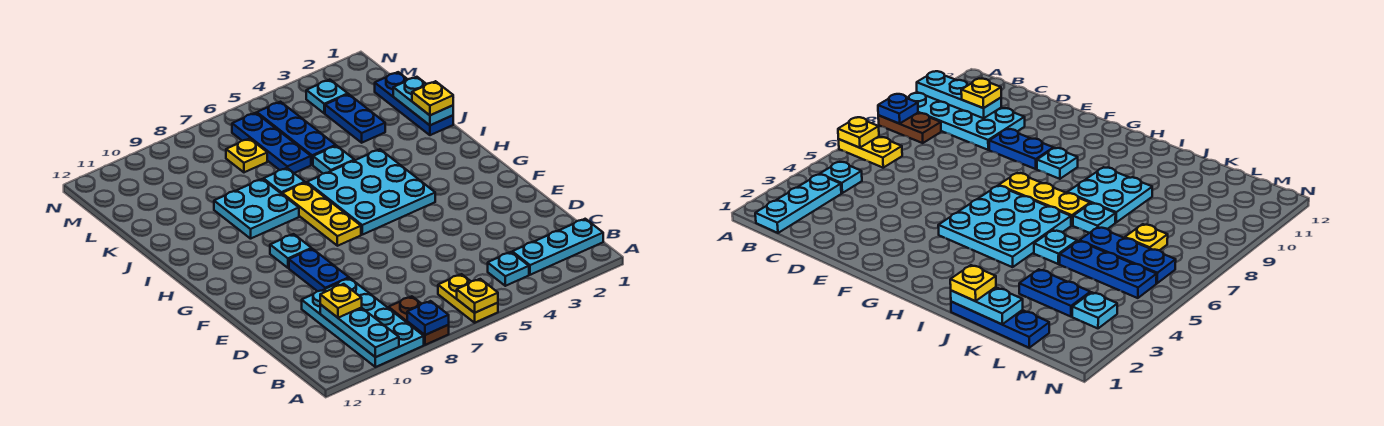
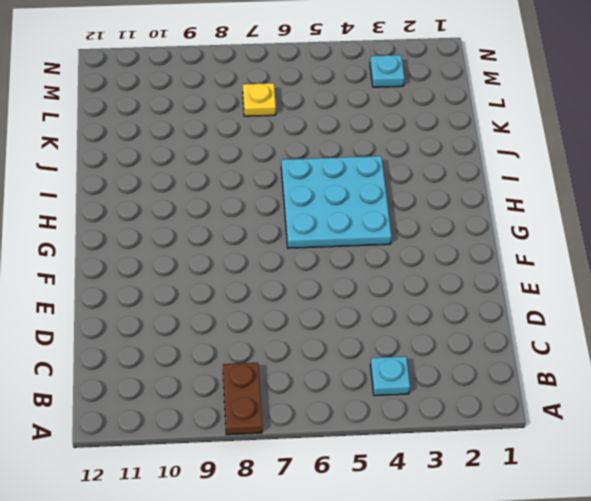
none -> yellow plate A6:B6 level 1
none -> cyan plate A9:D10 level 1
none -> cyan plate B1:B3 level 1

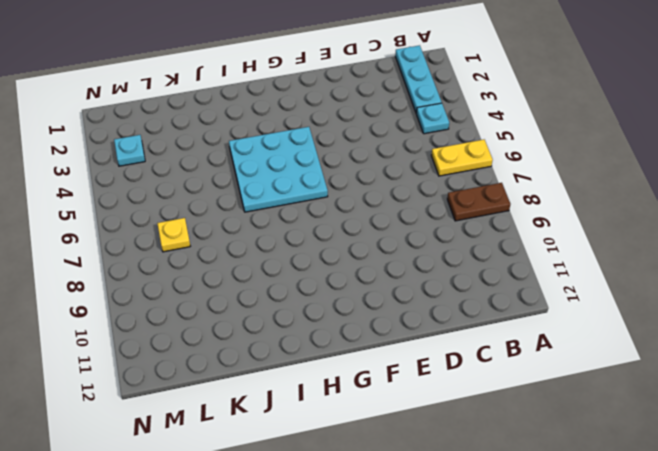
none -> cyan plate A9:D10 level 1
none -> blue plate E9:F9 level 1
none -> yellow plate G7:I7 level 1

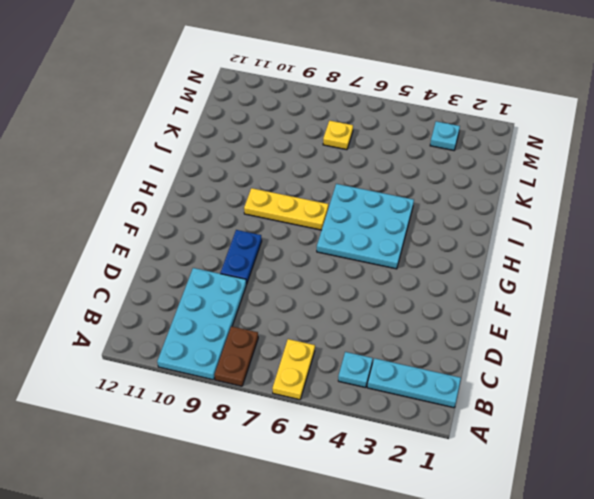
yellow plate H7:H9 level 1 -> yellow plate G7:I7 level 1
none -> cyan plate G9 level 1
none -> cyan plate I8:J9 level 1
none -> blue plate J1:L1 level 1

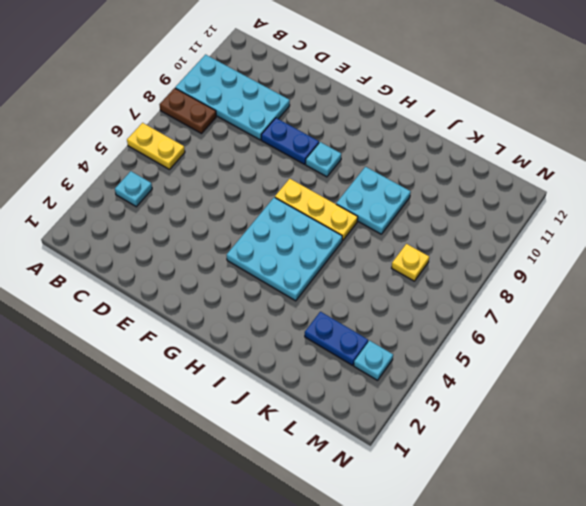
none -> cyan plate B1:B3 level 1
none -> blue plate J1:L1 level 1
none -> cyan plate J5 level 1

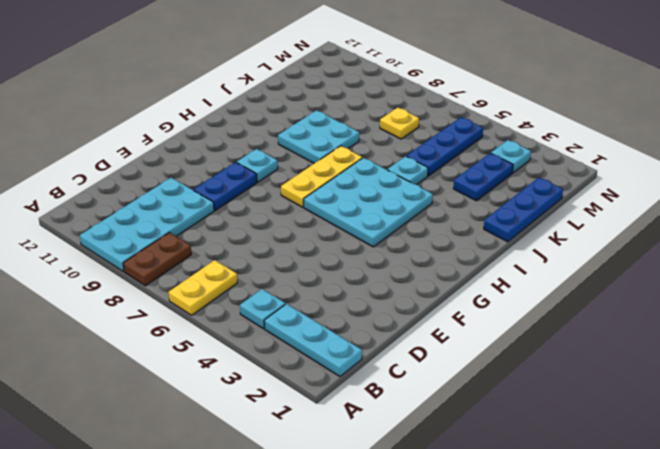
none -> cyan plate J7 level 1
none -> blue plate K6:M6 level 1
none -> yellow plate A6 level 2

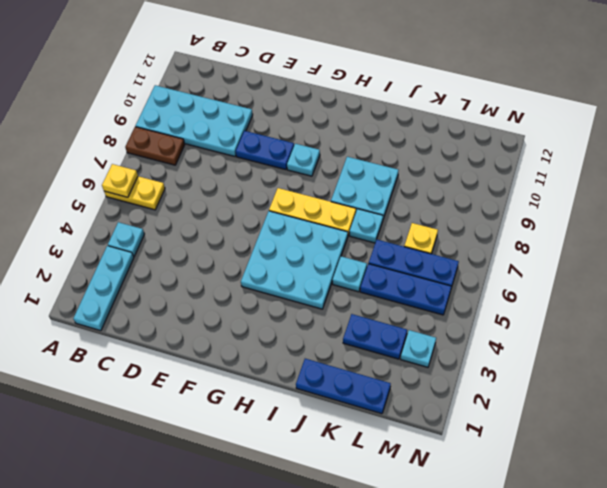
none -> blue plate A8 level 2
none -> cyan plate A10:C10 level 2
none -> cyan plate J1:K1 level 2

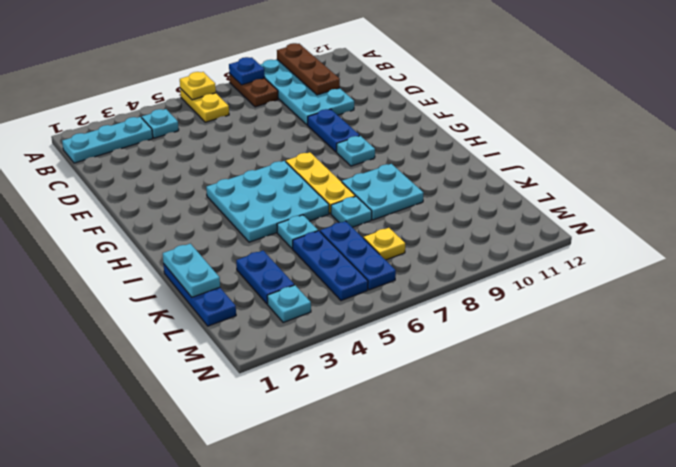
brown plate A10:C10 level 2 -> cyan plate A10:C10 level 2
none -> yellow plate C10 level 3
none -> yellow plate J1 level 3

